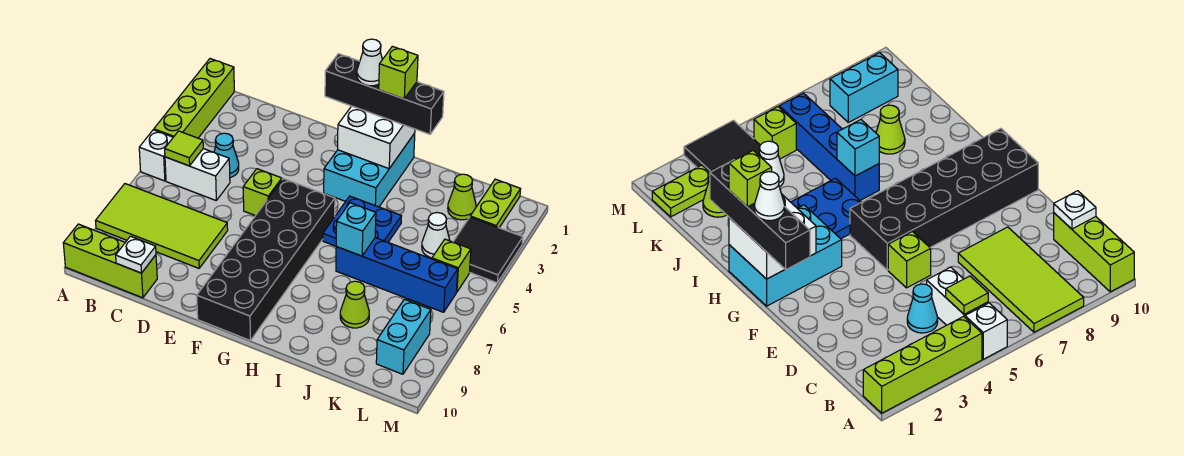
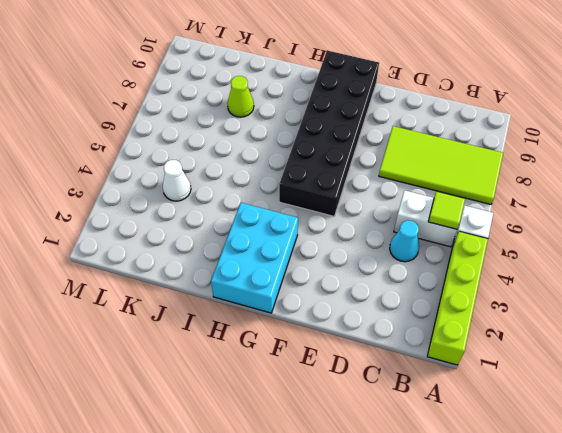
none -> lime brick A10:C10 level 1
none -> lime brick E5 level 1
none -> blue plate H4:I5 level 1

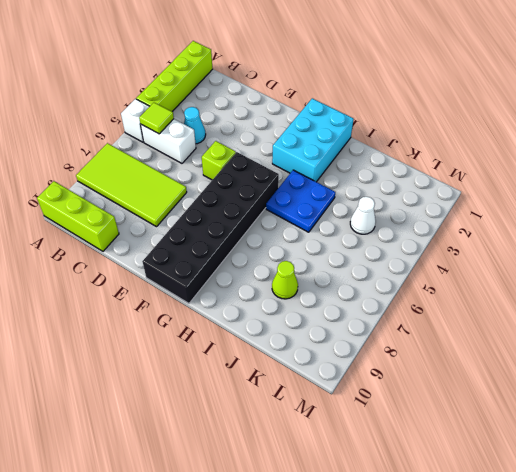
none -> blue brick I6:L6 level 1
none -> lime cone K2 level 1
none -> lime plate L1:L2 level 1

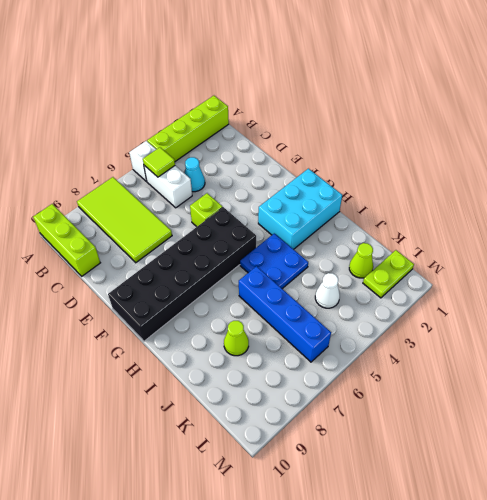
none -> black tile L3:M4 level 1
none -> lime brick L5 level 1
none -> cyan brick L8:L9 level 1

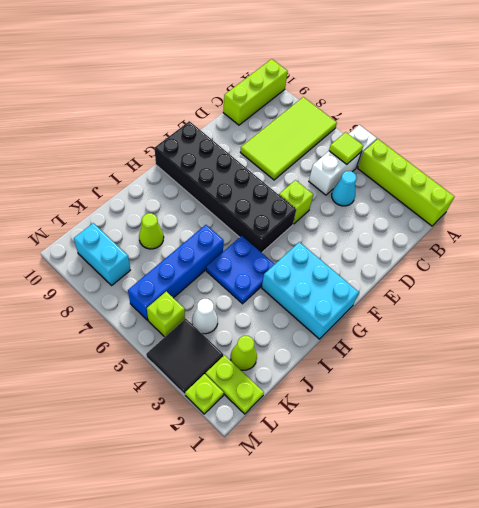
lime plate M2 level 1 -> none
none -> white plate C10 level 2
none -> white brick G1:H2 level 2
none -> cyan brick I6 level 2

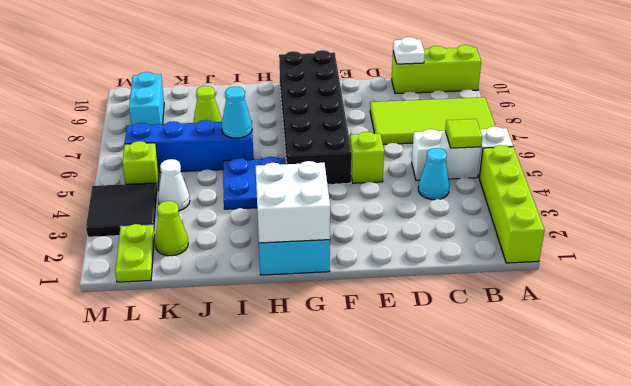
cyan cone I6 level 2 -> cyan brick I6 level 2
none -> black brick F1:I1 level 3
none -> white cone G1 level 4
none -> lime brick H1 level 4

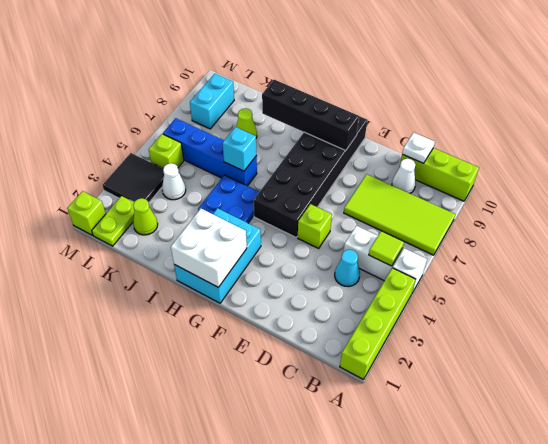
white cone C9 level 1 -> white cone G1 level 4
black brick F9:I9 level 2 -> black brick F1:I1 level 3
lime brick M1 level 1 -> lime brick H1 level 4

